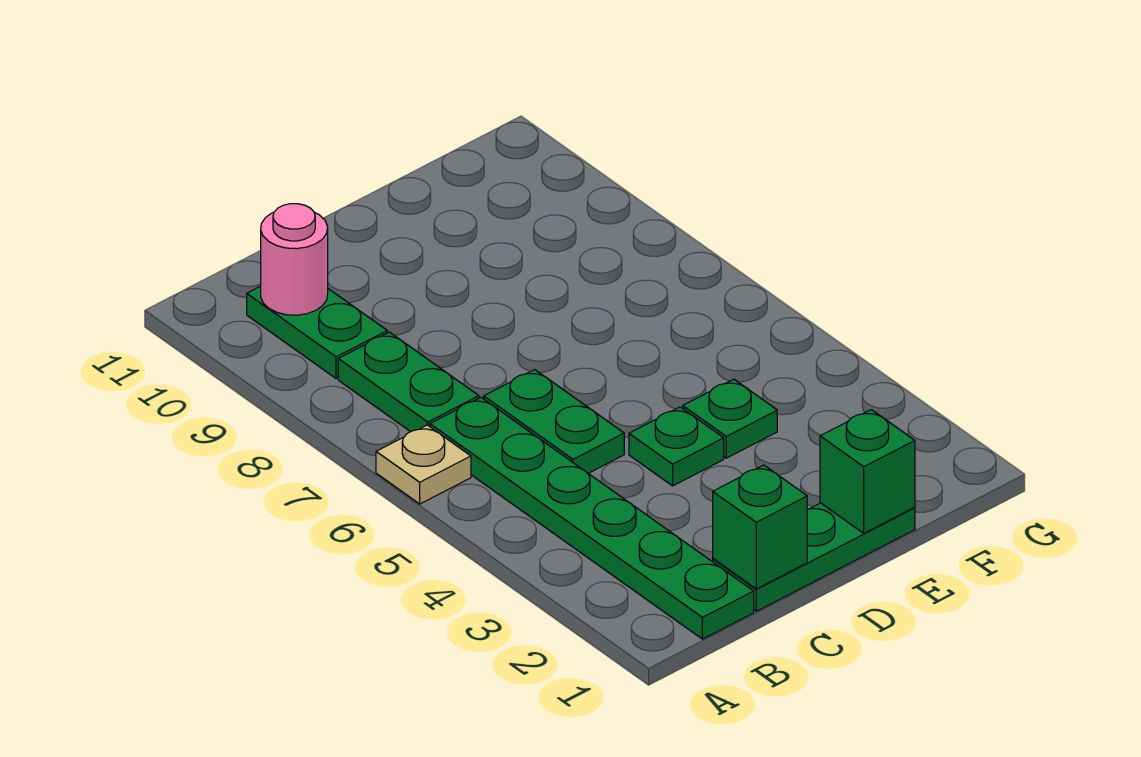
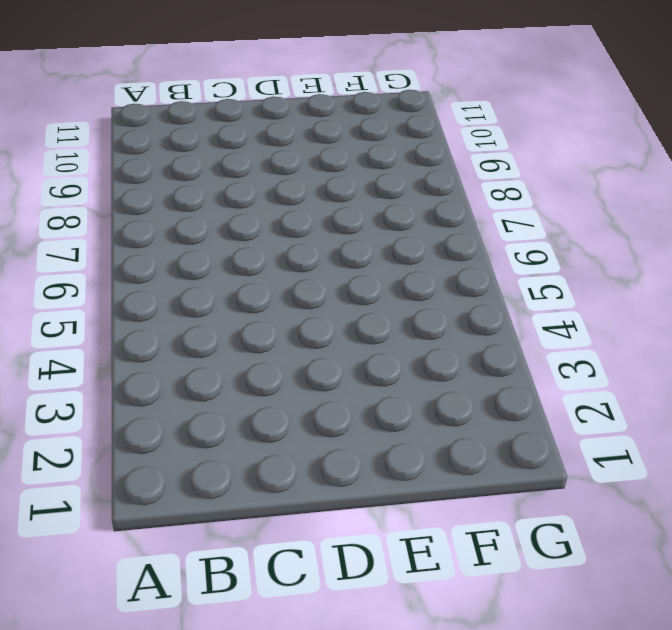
none -> tan plate A6 level 1
none -> green plate B1:B6 level 1

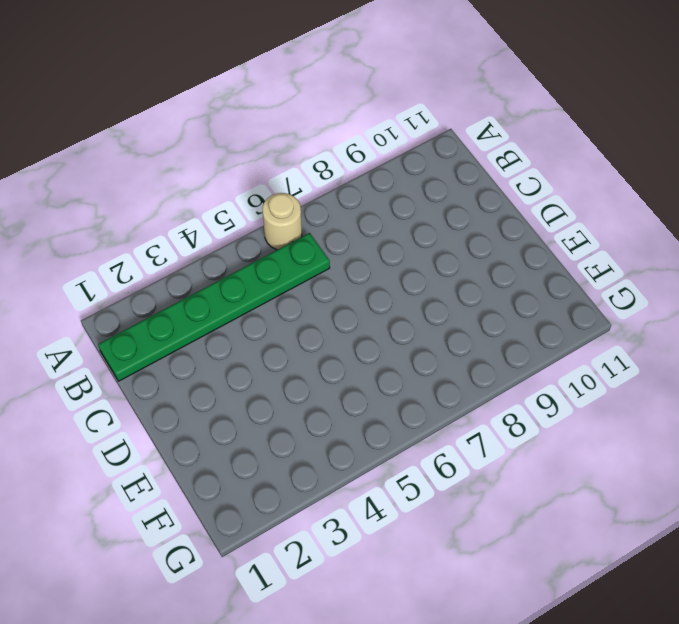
tan round brick A6 level 1 -> tan plate A6 level 1
none -> green plate B7:B8 level 1
none -> green plate B9:B10 level 1

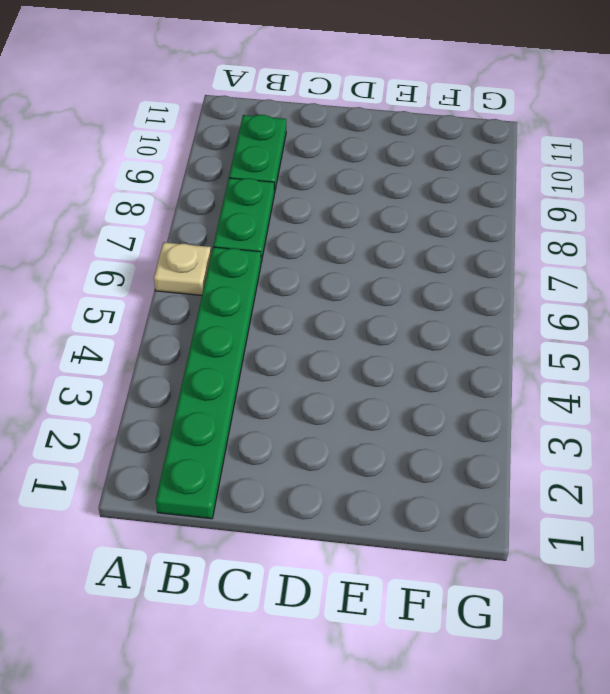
none -> green plate C1:E1 level 1
none -> green plate C5:C6 level 1

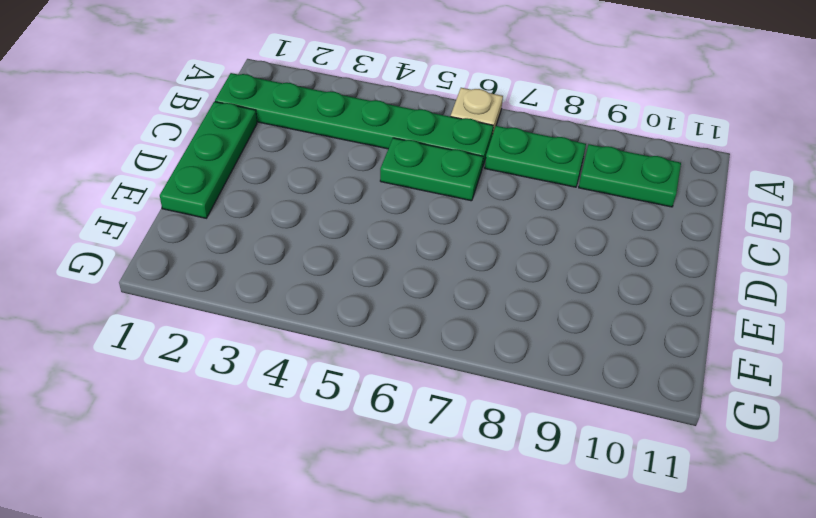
none -> green plate D4 level 1
none -> green plate E4 level 1

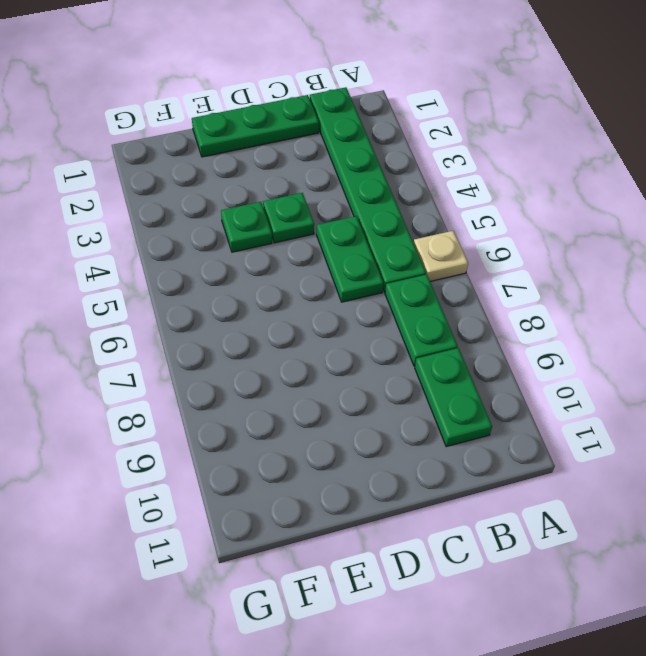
none -> pink round brick B10 level 2
none -> green brick C1 level 2

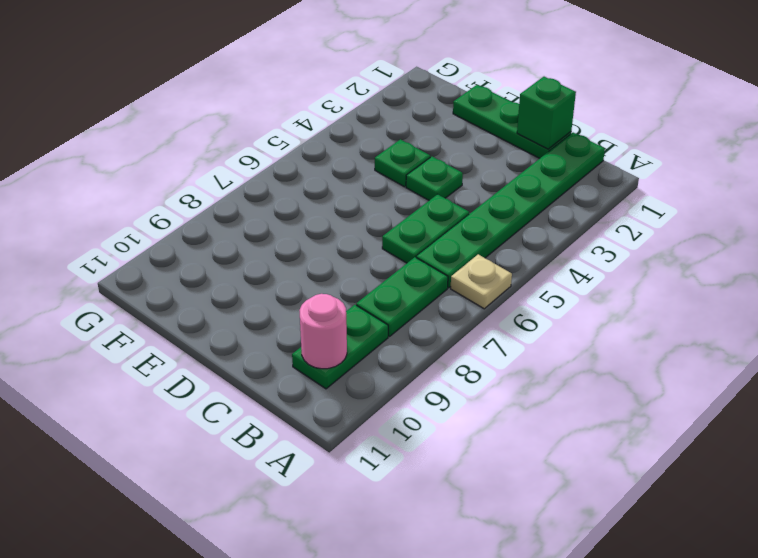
none -> green brick E1 level 2

